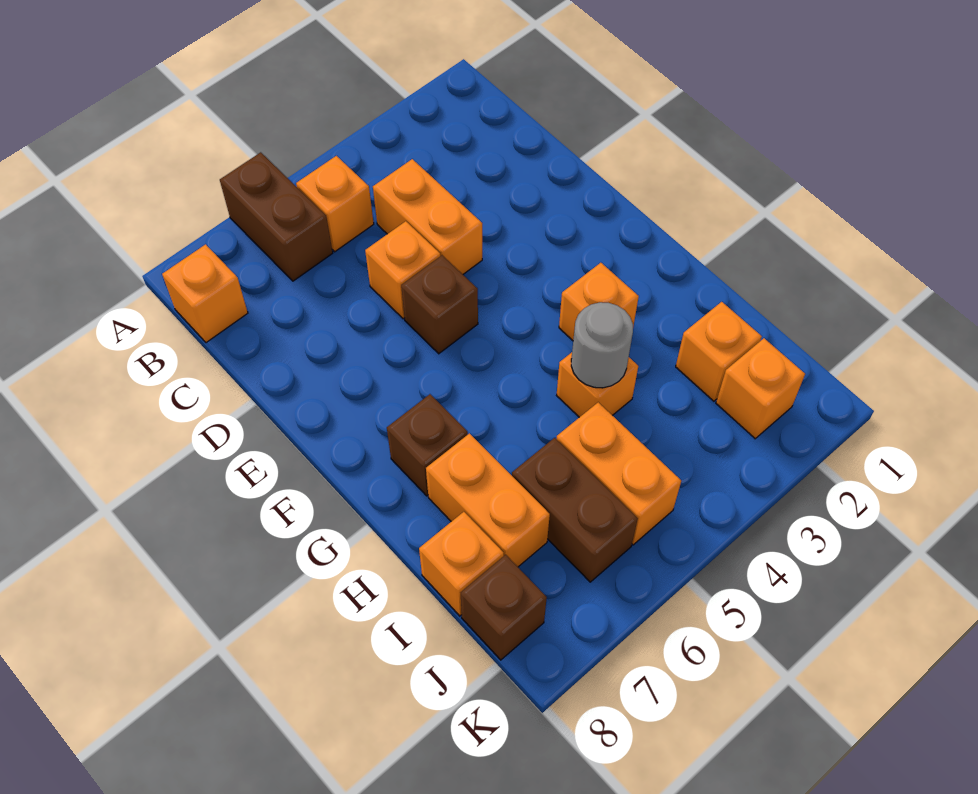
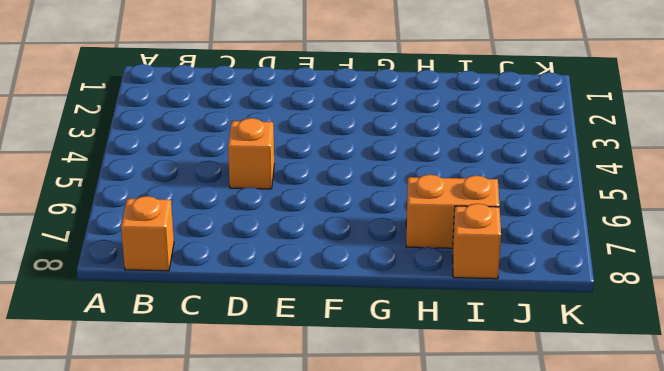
none -> brown brick A6:B6 level 1
none -> orange brick B5 level 1
none -> orange brick C4:D4 level 1

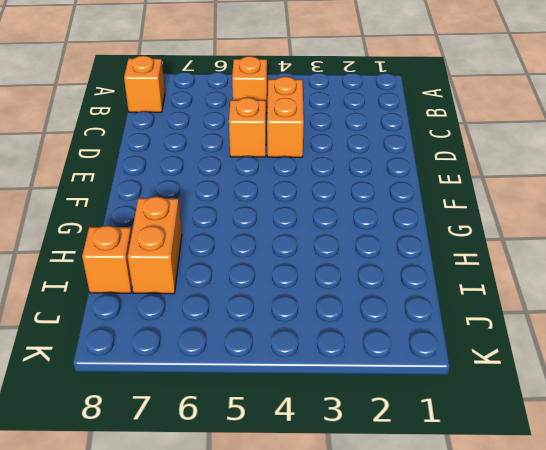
none -> brown brick A6:B6 level 1
none -> brown brick E5 level 1
none -> orange brick G3 level 1

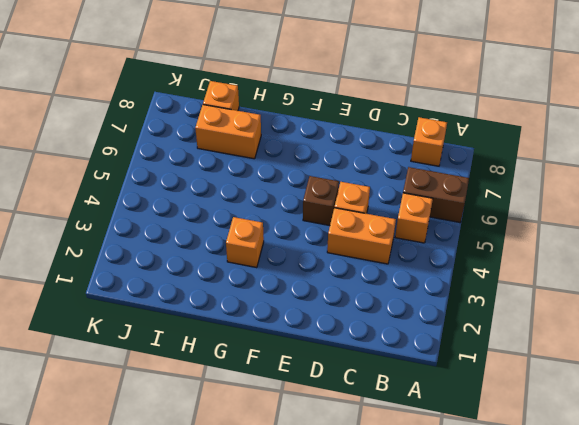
none -> brown brick G7 level 1
none -> orange brick H4 level 1
none -> orange brick I2 level 1

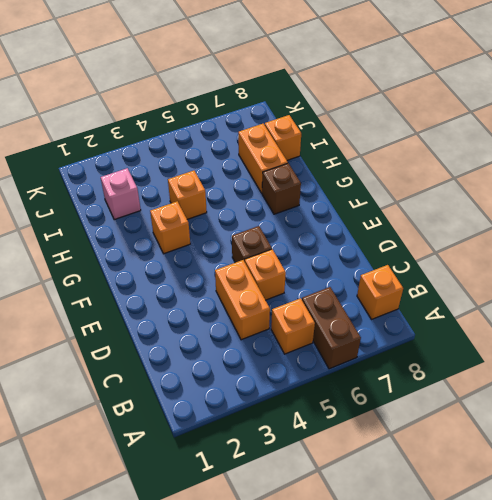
pink brick I2 level 1 -> orange brick I2 level 1
none -> orange brick I5:J5 level 1
none -> brown brick I6:J6 level 1
none -> orange brick J2 level 1

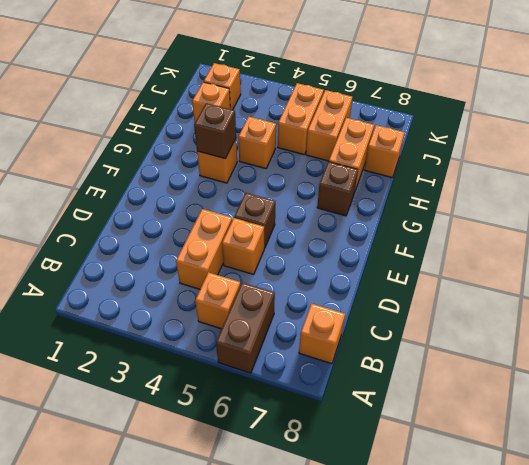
brown brick G3 level 2 -> brown brick J8 level 1
orange brick I6:J6 level 1 -> brown brick I6:J6 level 1
none -> grey round brick H4 level 2

